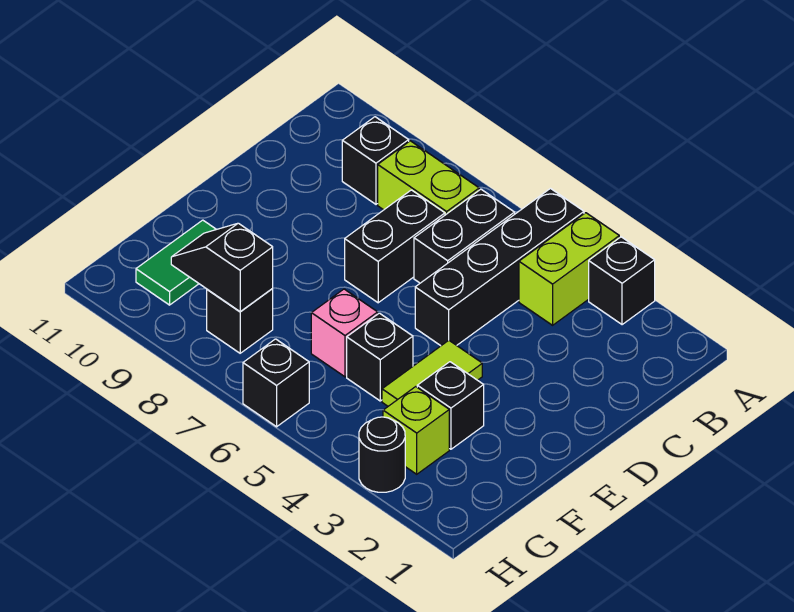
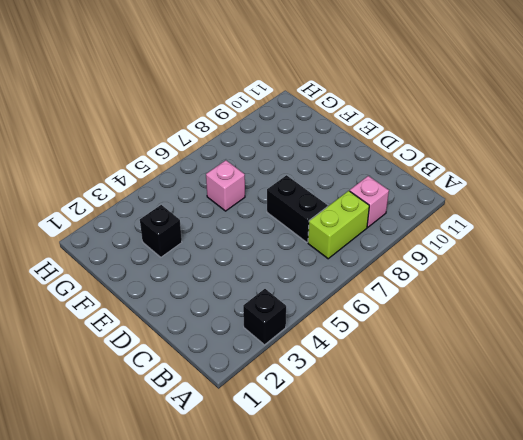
pink brick B9 level 1 -> black brick B9 level 1
none -> lime brick A4:B4 level 1
none -> black brick A5:D5 level 1
none -> black brick B6:C6 level 1

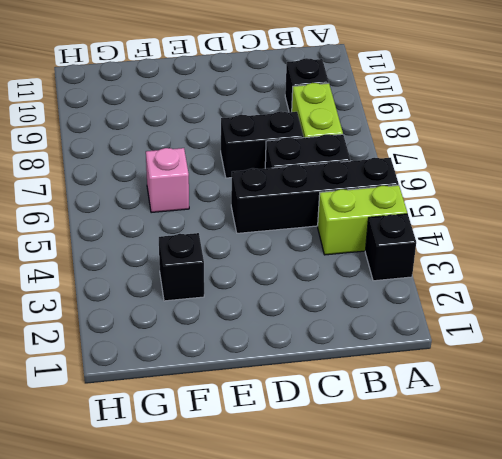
none -> lime tile E4:F4 level 1
none -> black brick F5 level 1
none -> green tile F10:G10 level 1

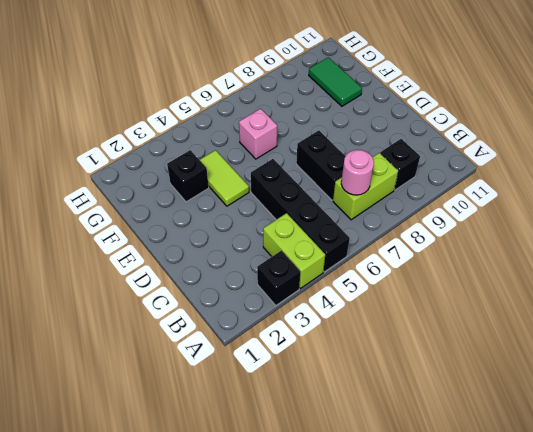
pink round brick B7 level 2 -> none
none -> black brick B6:C6 level 1
none -> black brick F5 level 1
none -> lime brick G3 level 1

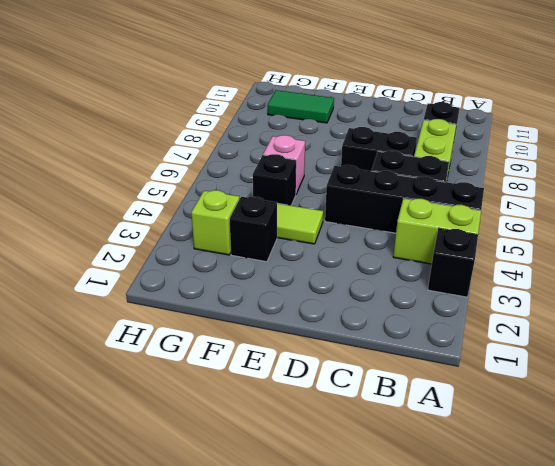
none -> black brick G8 level 1
none -> black round brick H3 level 1
none -> black brick H6 level 1

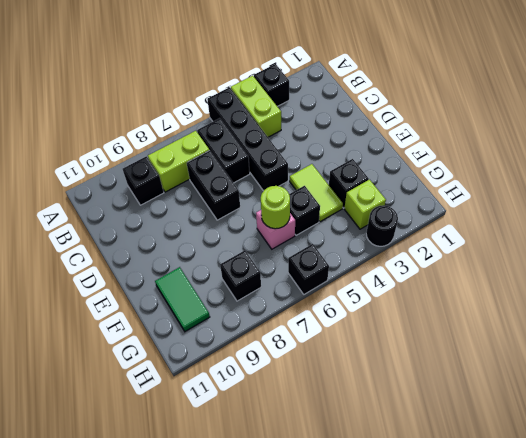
lime round brick F6 level 2 -> none
none -> black slope G8:G9 level 2 top 8

